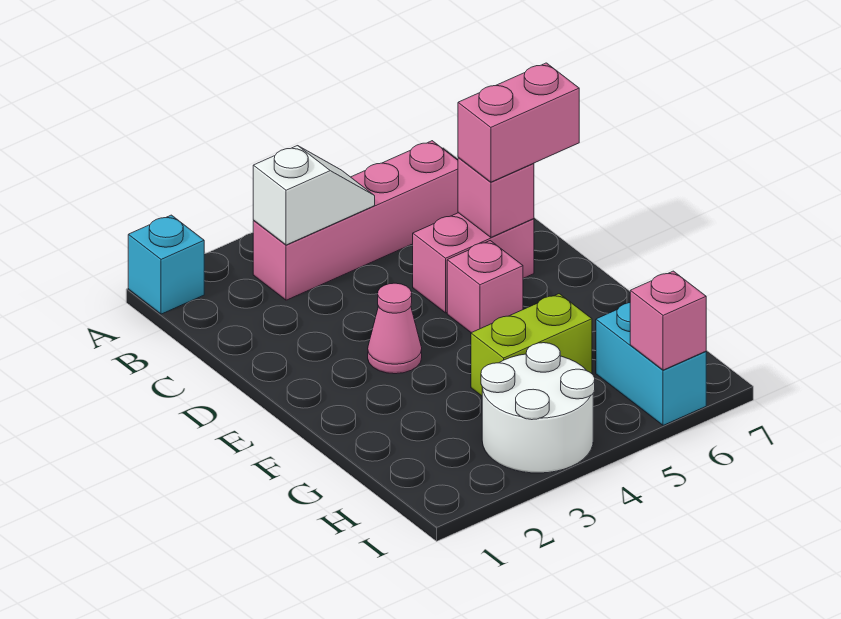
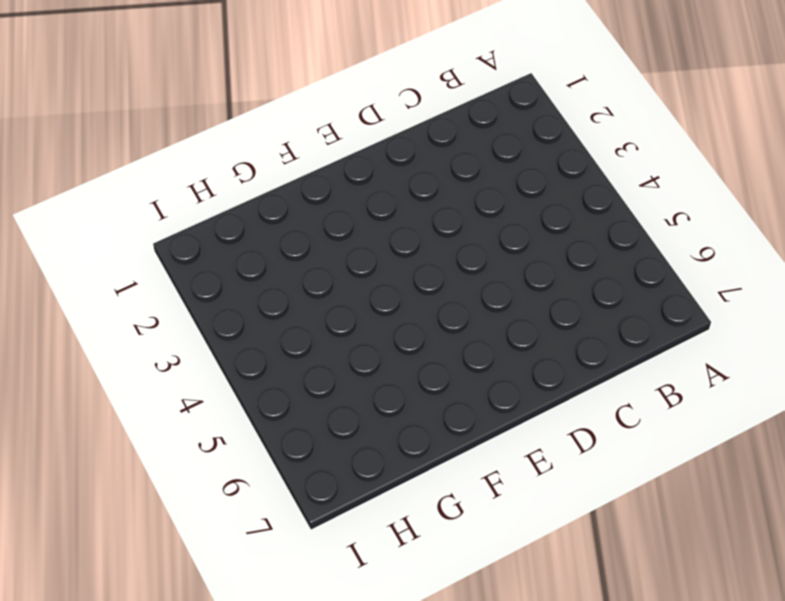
none -> cyan brick A1 level 1
none -> pink brick B3:B6 level 1
none -> pink brick D5:D6 level 1

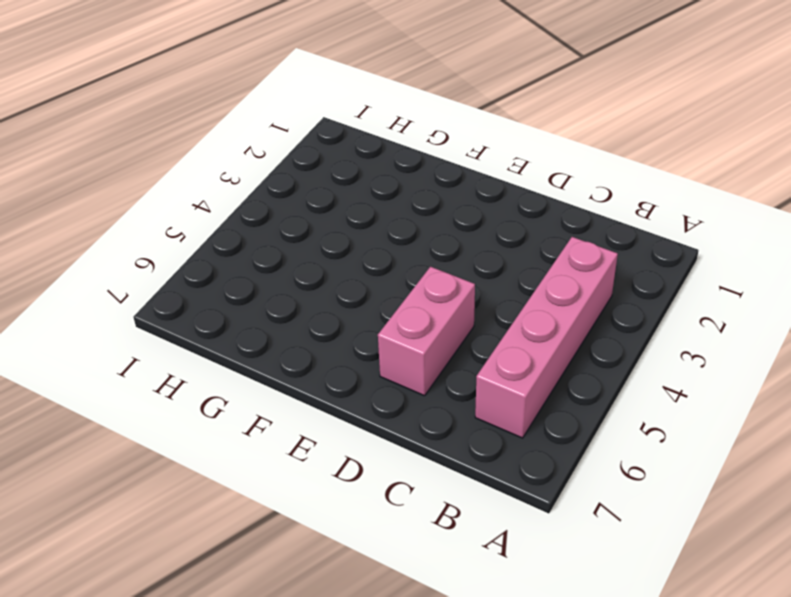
none -> cyan brick A1 level 1
none -> pink cone E3 level 1
none -> pink brick E5 level 1

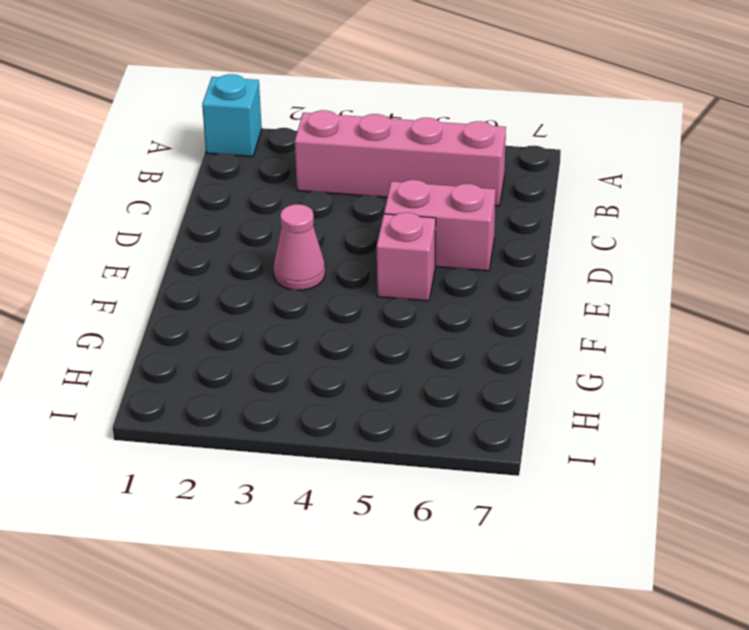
none -> lime brick G4:G5 level 1
none -> white round brick H3:I4 level 1
none -> cyan brick H6:I6 level 1

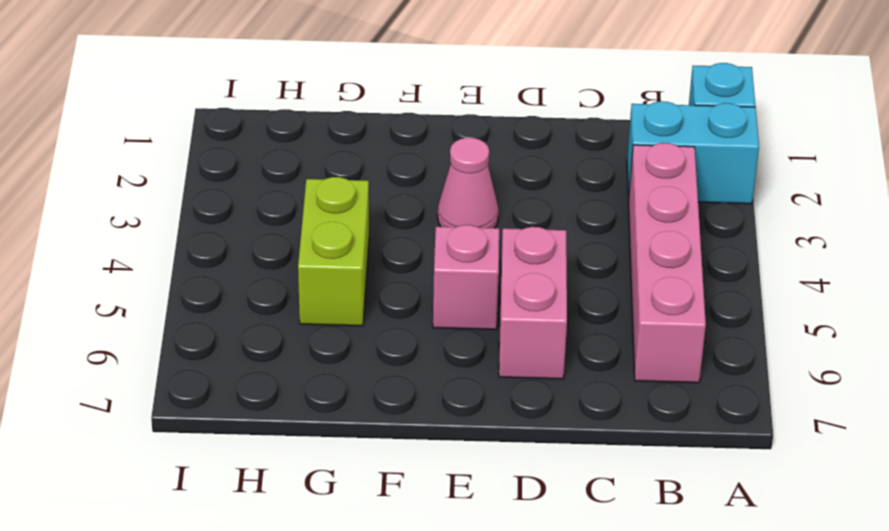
cyan brick A2:B2 level 1 -> cyan brick H6:I6 level 1
none -> white round brick H3:I4 level 1
none -> white slope B3:B4 level 2 top 3
none -> pink brick D6 level 2

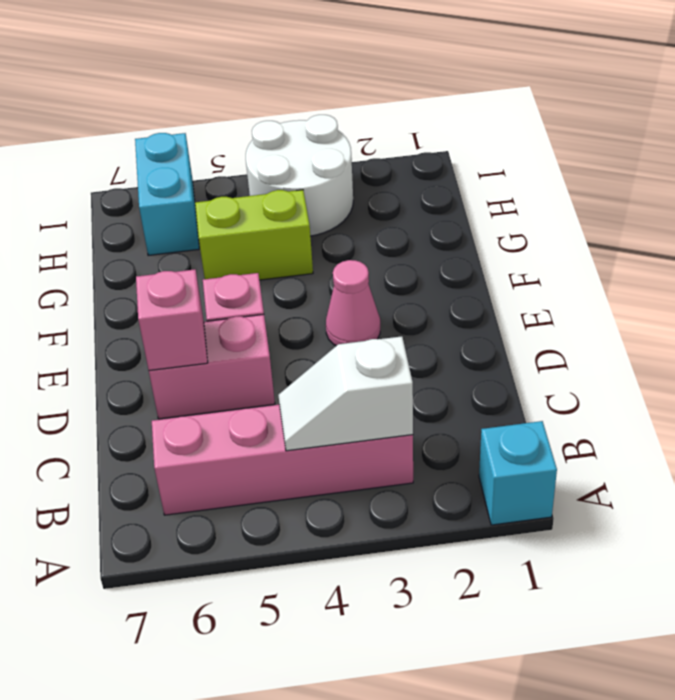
none -> pink brick I6 level 2
none -> pink brick D6:D7 level 3

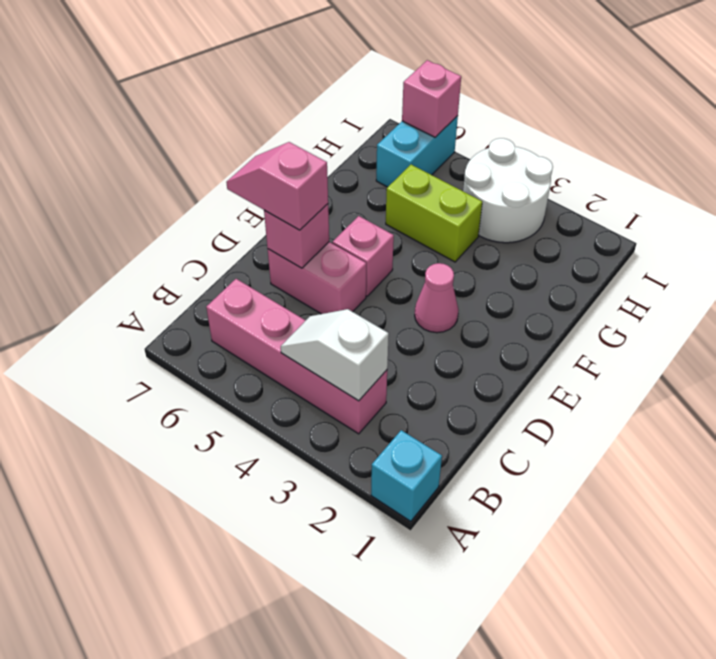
pink slope D6:D7 level 3 top 6 -> pink brick D6:D7 level 3

